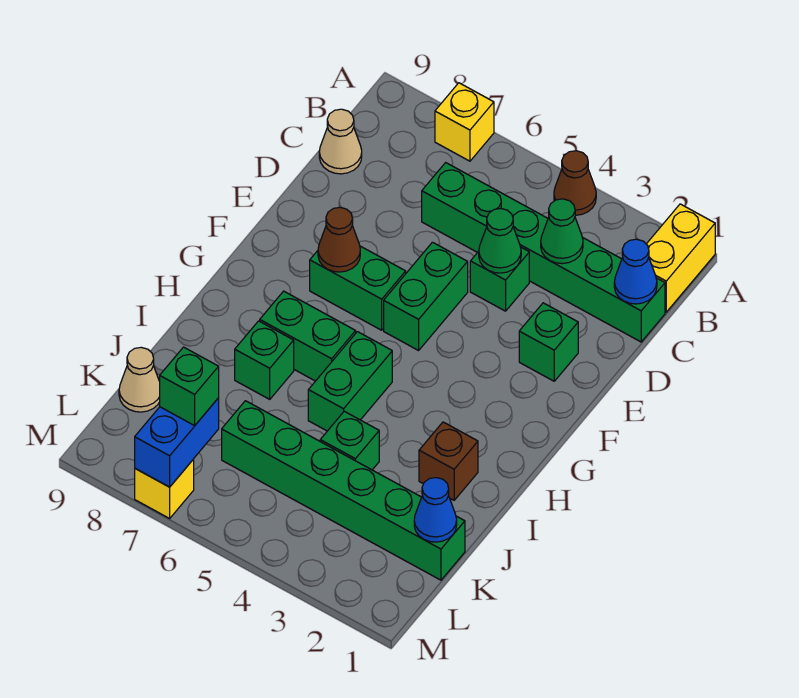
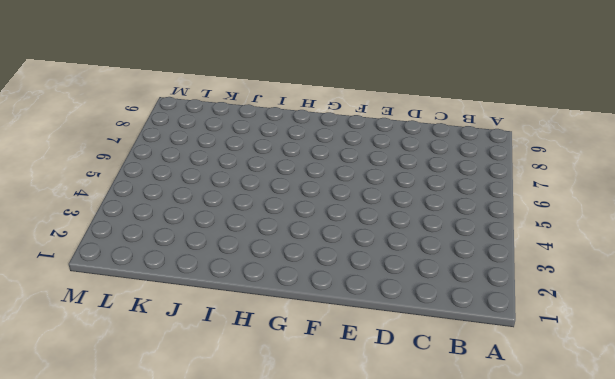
none -> yellow brick A1:B1 level 1
none -> brown cone A4 level 1
none -> yellow brick A7 level 1

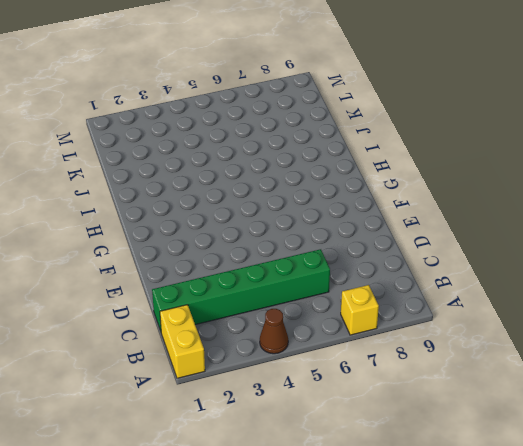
none -> tan cone C9 level 1
none -> green brick D4 level 1
none -> green brick E2 level 1

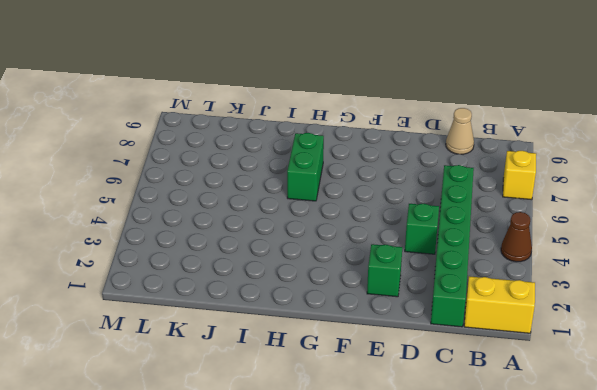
none -> green brick E5:F5 level 1
none -> green brick F6:F7 level 1
none -> green brick H5:I5 level 1

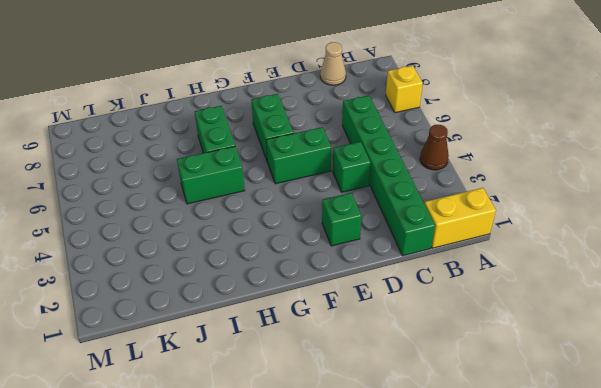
none -> brown brick I2 level 1
none -> green brick I7 level 1
none -> green brick J4 level 1

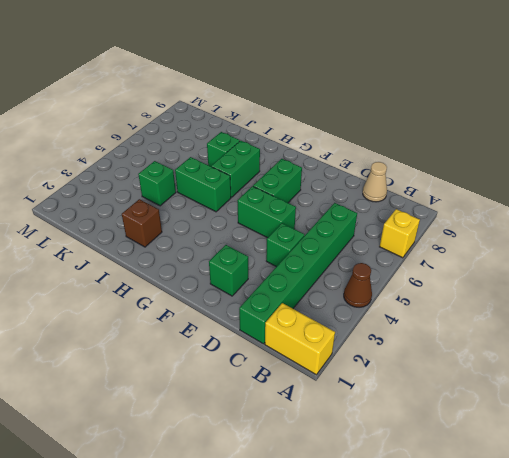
none -> green brick K1:K6 level 1
none -> tan cone K9 level 1
none -> yellow brick M7 level 1

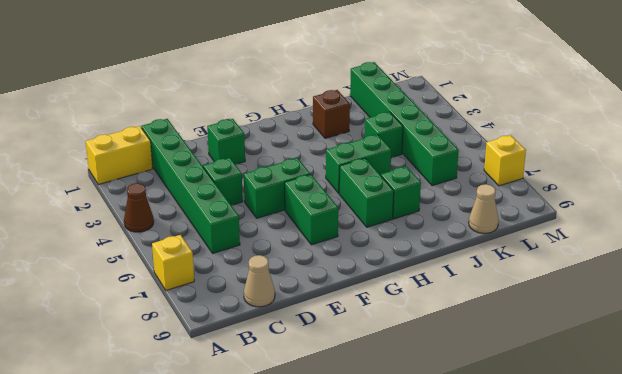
none -> blue cone C1 level 2
none -> green cone C3 level 2
none -> green cone D4 level 2

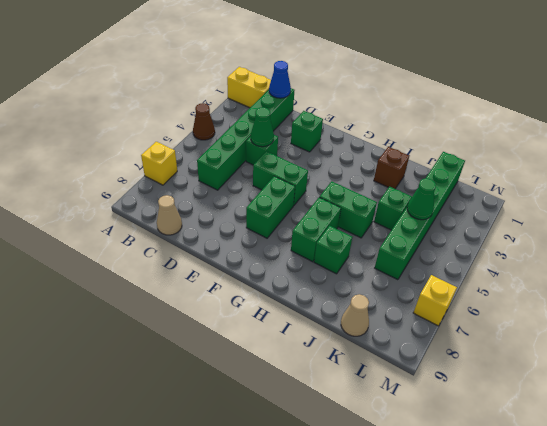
green cone K4 level 2 -> green cone C3 level 2
none -> brown cone F7 level 2
none -> blue cone K1 level 2
none -> blue brick L7:M7 level 2

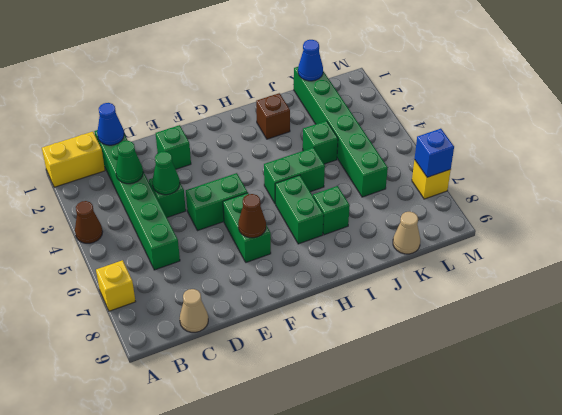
blue brick M7 level 2 -> blue brick L7:M7 level 2
none -> green brick L7 level 3

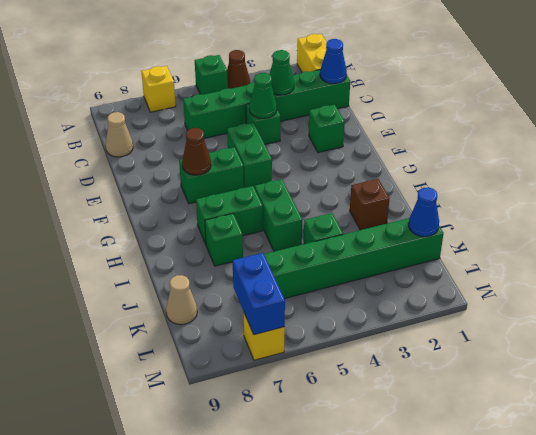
green brick A5 level 1 -> green brick L7 level 3

